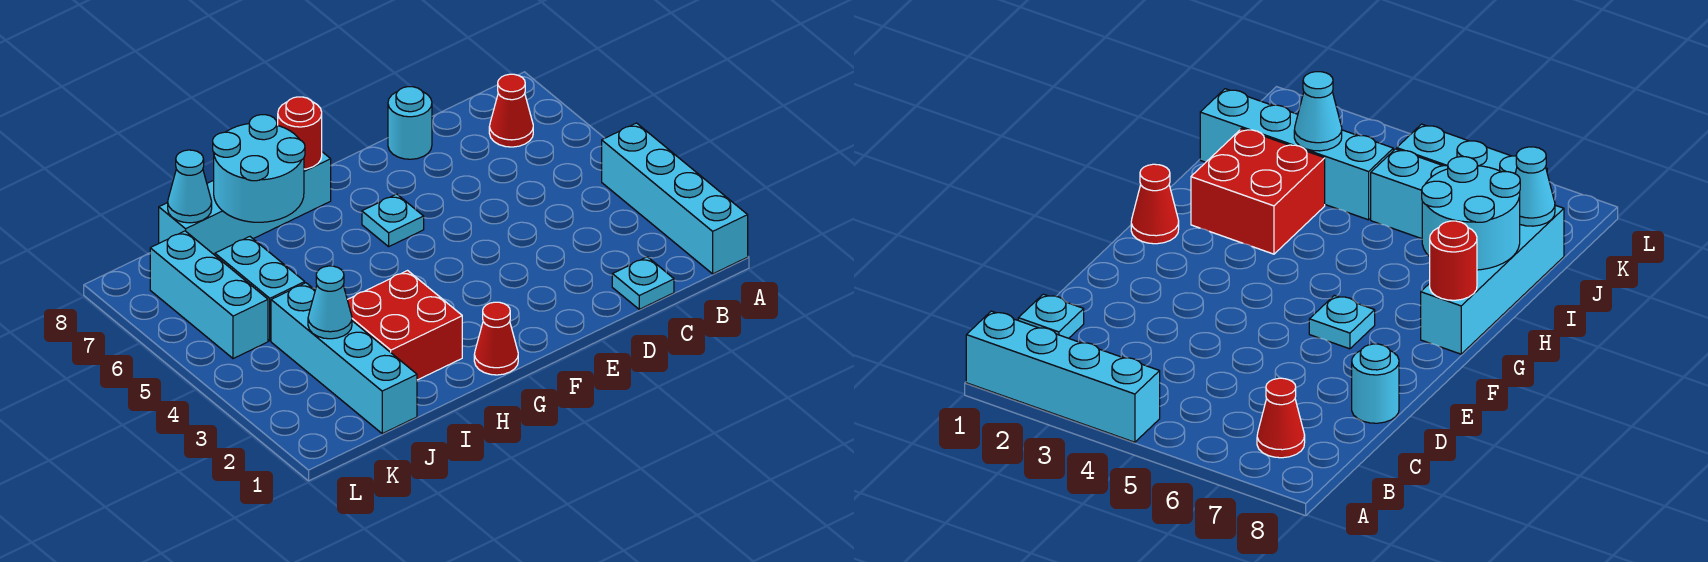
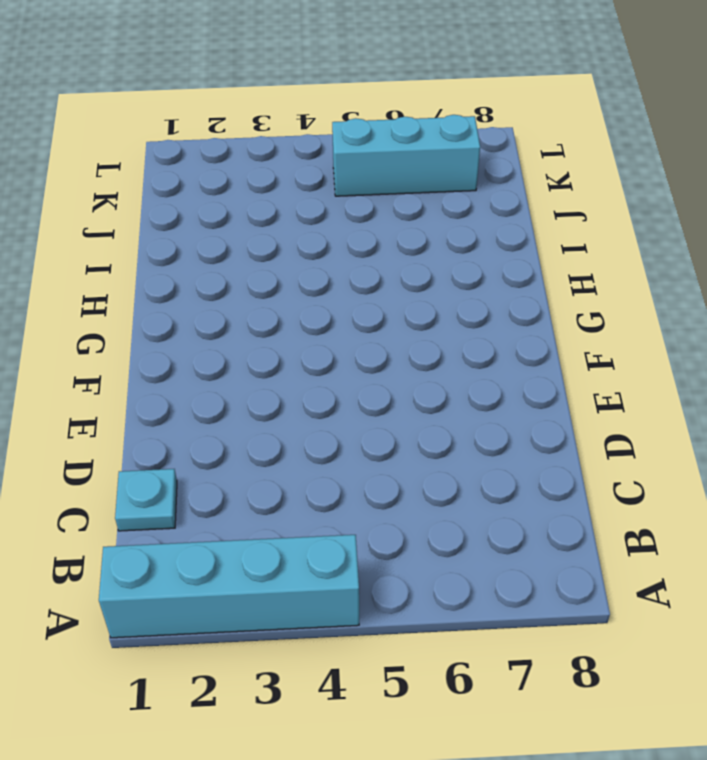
none -> red cone B7 level 1
none -> cyan round brick D8 level 1
none -> cyan plate F6 level 1

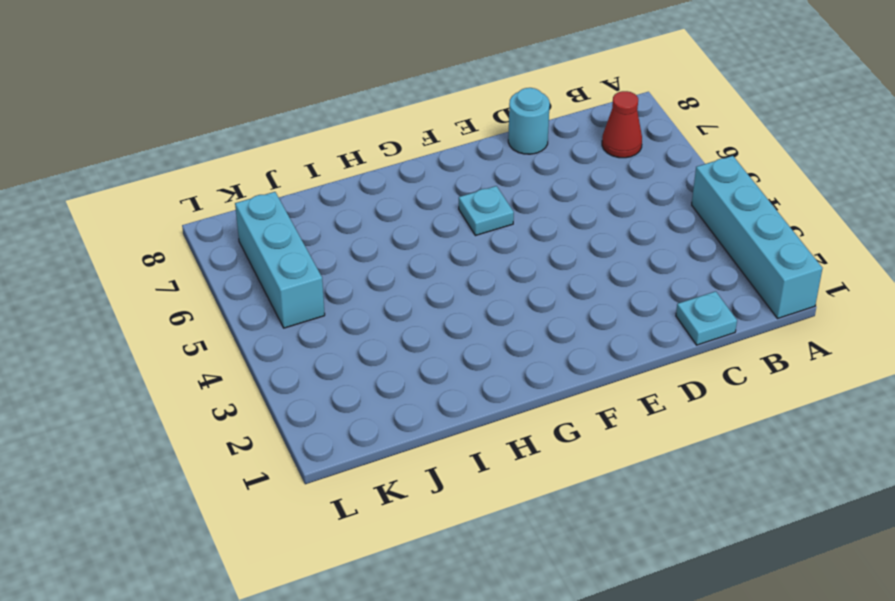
none -> red cone G1 level 1
none -> cyan brick G8:J8 level 1
none -> red brick H2:I3 level 1

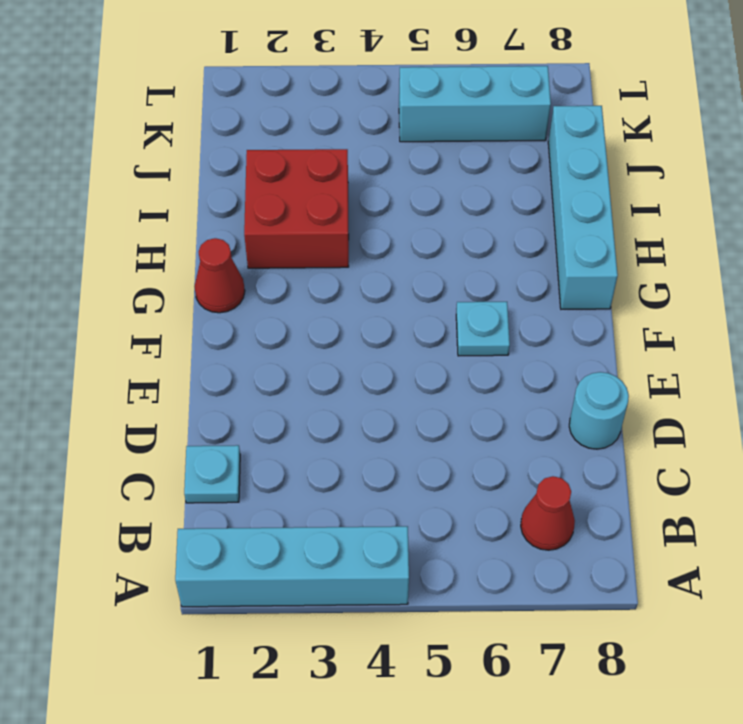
none -> cyan brick J1:J4 level 1
none -> cyan brick J5:J6 level 1
none -> red round brick G8 level 2

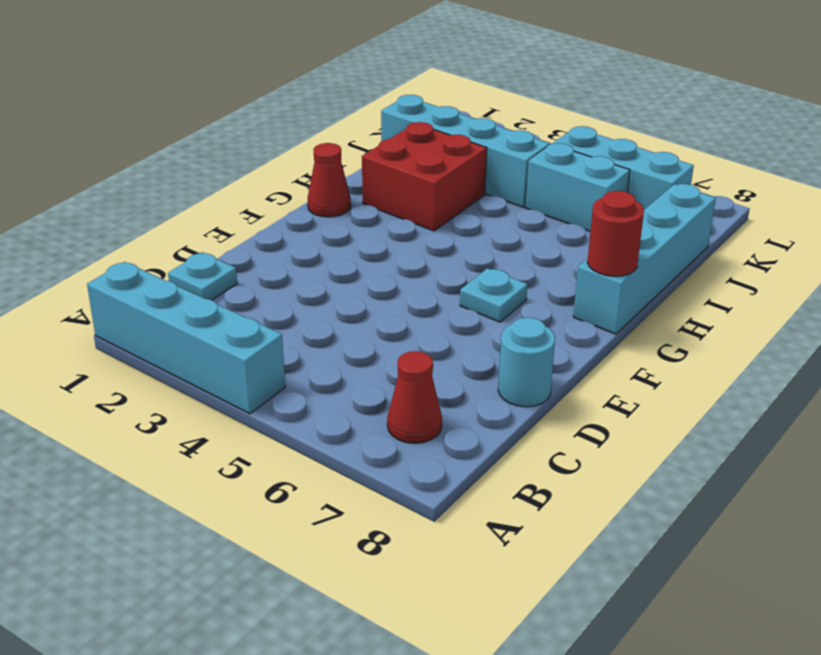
none -> cyan round brick H7:I8 level 2
none -> cyan cone J3 level 2
none -> cyan cone J8 level 2

